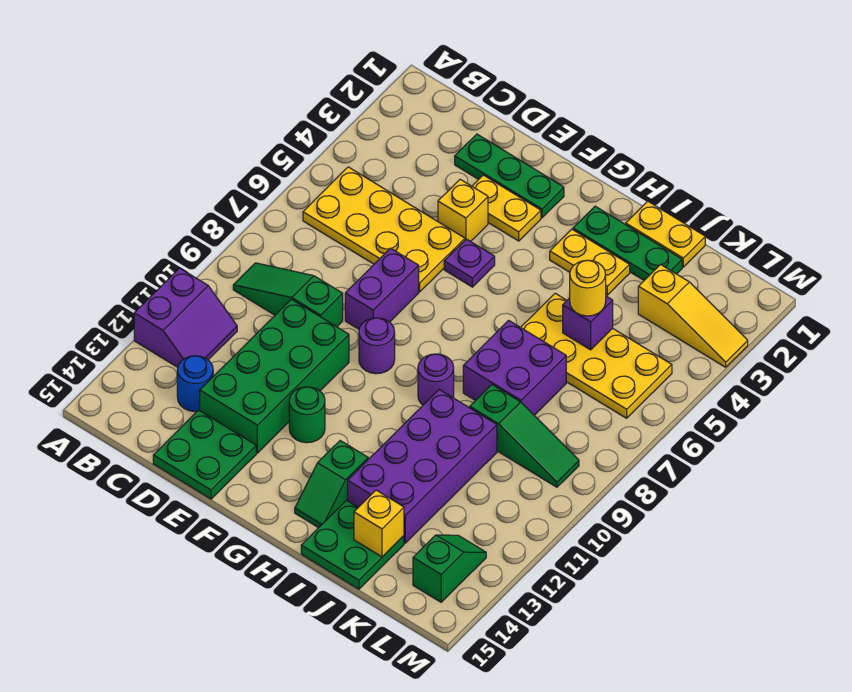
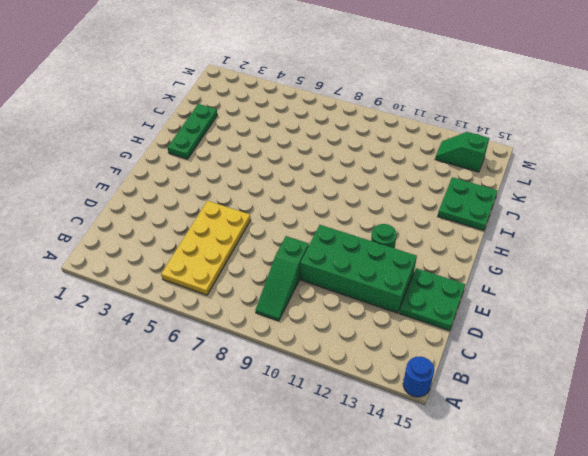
blue round brick A15 level 1 -> blue round brick C13 level 1
none -> purple slope A11:B12 level 1 top A
none -> green plate D2:F2 level 1
none -> yellow plate E3:F3 level 1

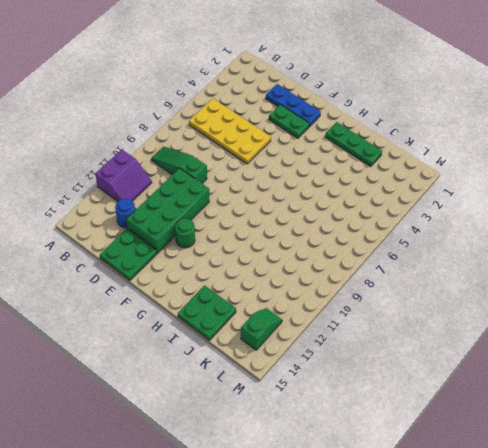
blue plate D2:F2 level 1 -> green plate D2:F2 level 1
green plate E3:F3 level 1 -> yellow plate E3:F3 level 1
none -> yellow brick E4 level 1
none -> purple brick E7:E8 level 1
none -> purple plate F5 level 1

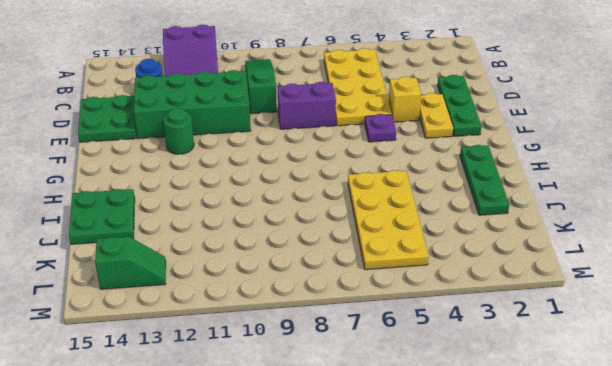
none -> purple round brick F9 level 1
none -> yellow plate H3:I3 level 1
none -> purple round brick H9 level 1

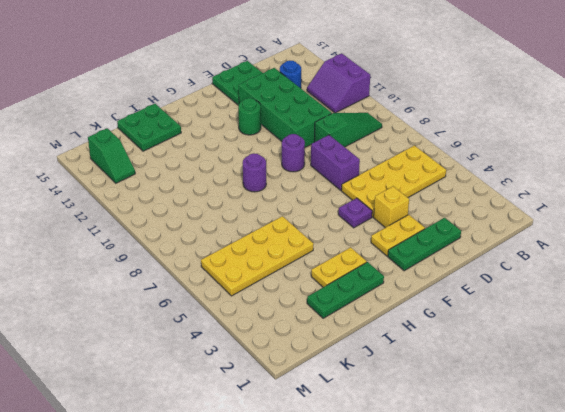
none -> green slope H13:H14 level 1 top 13
none -> yellow plate I1:J1 level 1
none -> purple brick I7:J8 level 1

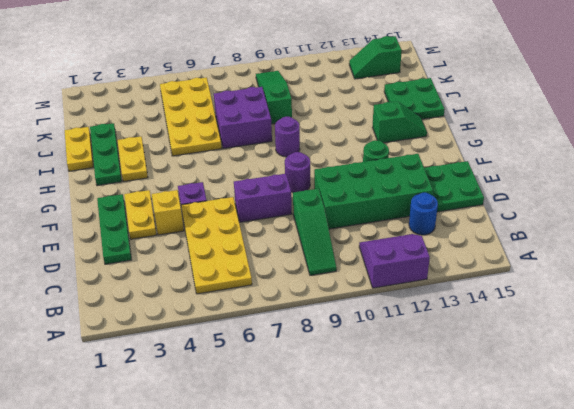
none -> purple brick I10:J13 level 1
none -> yellow slope K3:M3 level 1 top K
none -> purple brick J5 level 2

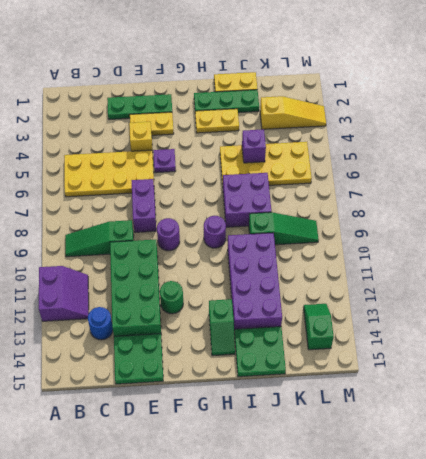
none -> yellow brick J14 level 2
none -> yellow round brick J5 level 3

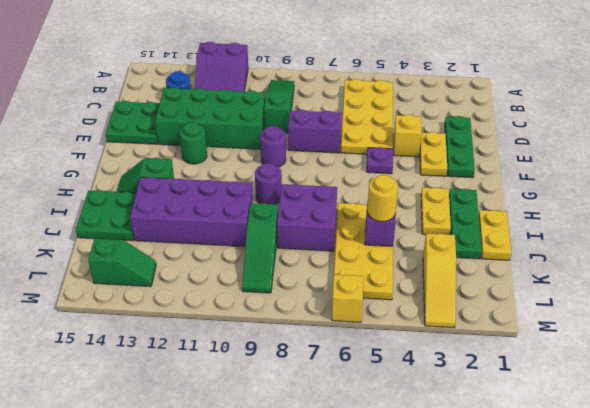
yellow brick M6 level 1 -> yellow brick J14 level 2

